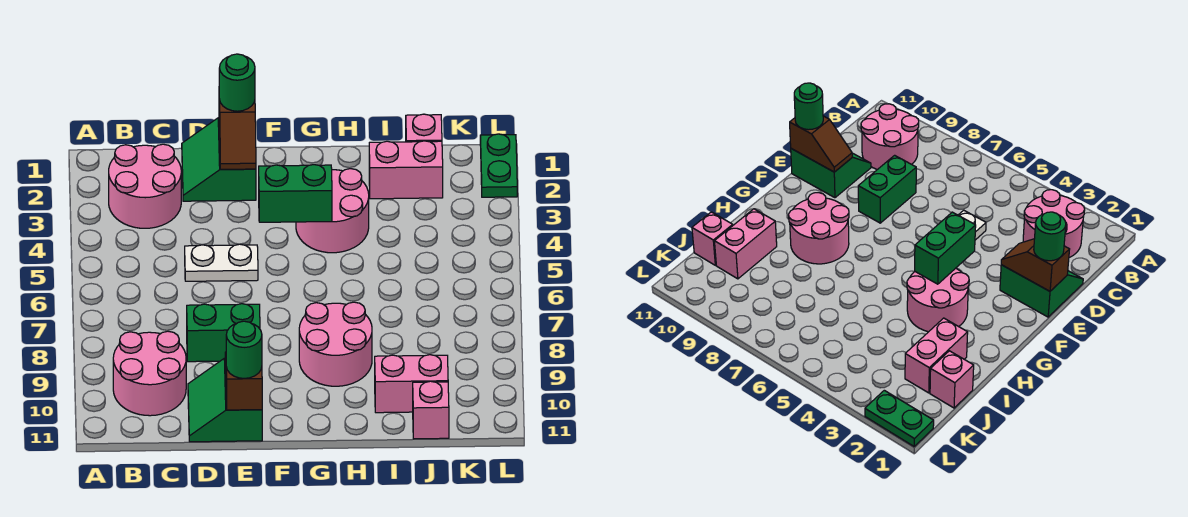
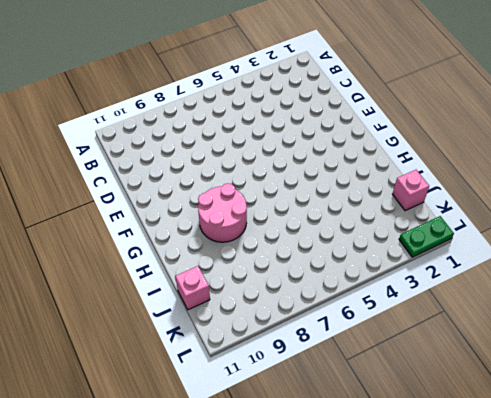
none -> pink round brick B2:C3 level 1
none -> pink round brick B9:C10 level 1
none -> green slope D1:E2 level 1 top E

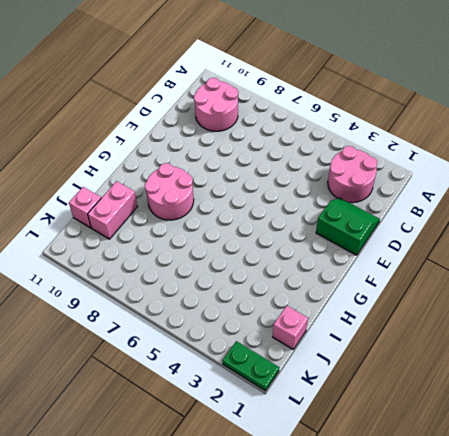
none -> white plate D5:E5 level 1
none -> green brick D8:E8 level 1
none -> green slope D10:E11 level 1 top E

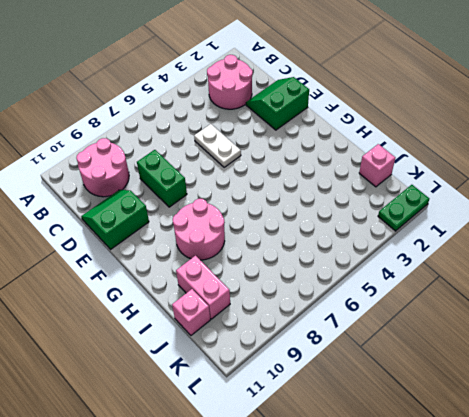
none -> pink round brick G3:H4 level 1
none -> pink brick I2:J2 level 1
none -> brown slope E1:E2 level 2 top 1

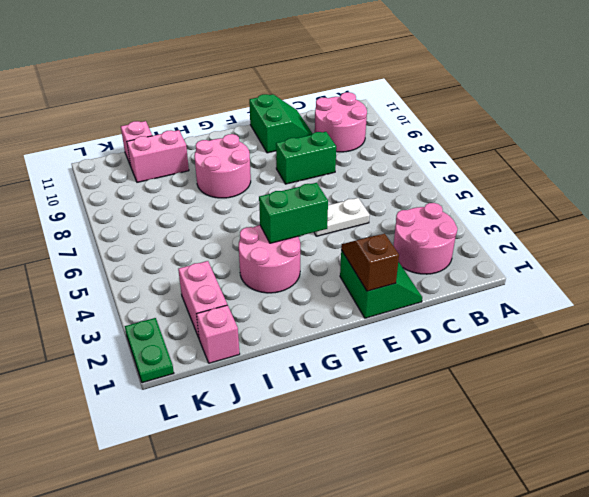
pink brick J2:J3 level 1 -> pink brick I2:J2 level 1
none -> brown slope E10:E11 level 2 top 11
none -> green round brick E1 level 3
none -> green round brick E11 level 3

